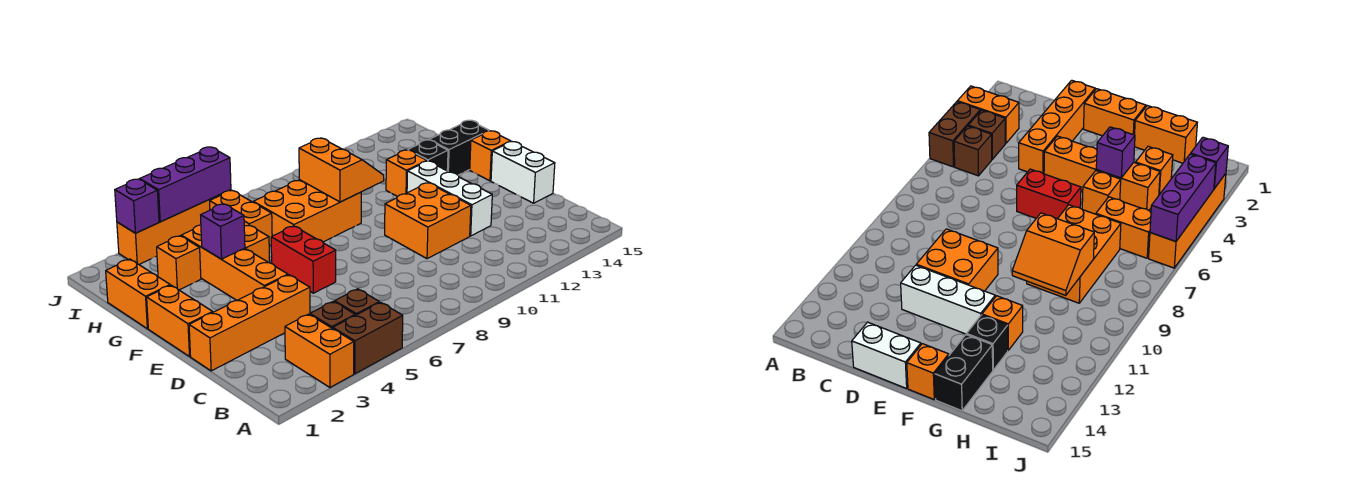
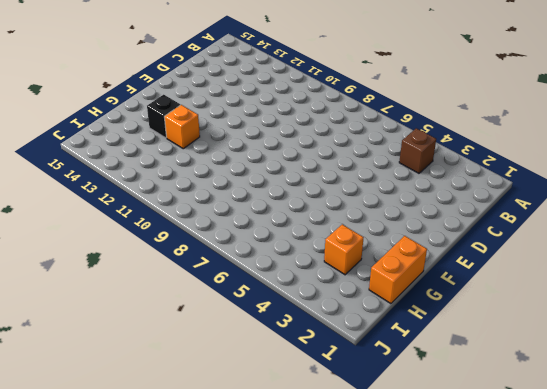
none -> orange brick A3:B3 level 1
none -> brown brick A4:A5 level 1
none -> brown brick B5 level 1

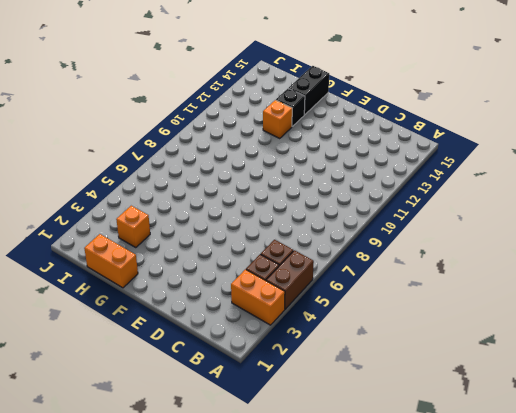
none -> orange brick D1:D4 level 1
none -> orange brick D10:E11 level 1
none -> white brick D12:F12 level 1

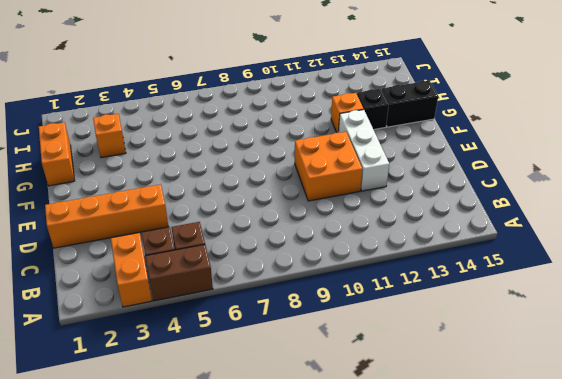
none -> white brick D15:E15 level 1
none -> orange brick E1:F1 level 1
none -> orange brick E4:H4 level 1

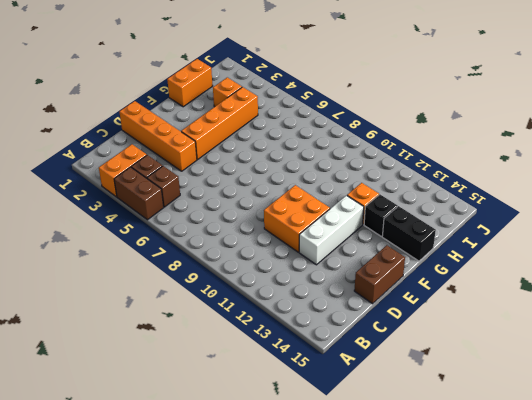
brown brick D15:E15 level 1 -> white brick D15:E15 level 1
none -> orange brick E1:F1 level 1
none -> red brick E6:F6 level 1
none -> orange brick F15 level 1

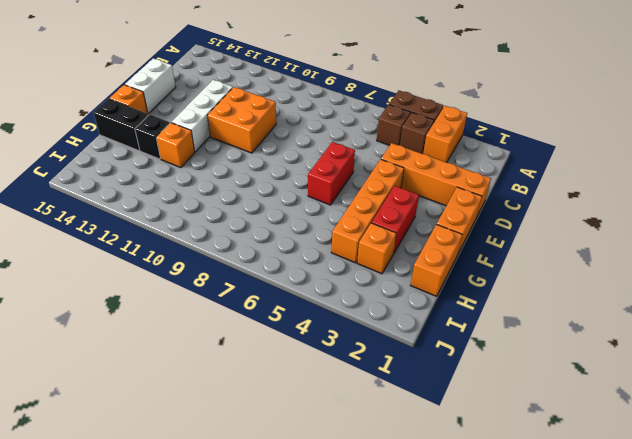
red brick F3:G3 level 1 -> none
none -> orange brick G5 level 1
none -> orange brick G7:H9 level 1
none -> orange brick H6:I6 level 1

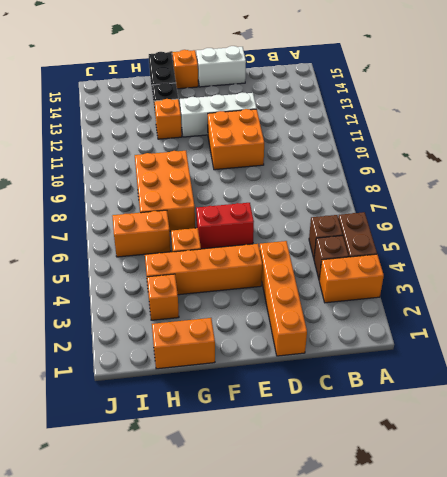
none -> orange brick E1:F1 level 1
none -> orange brick J3:J6 level 1
none -> purple brick G4 level 2

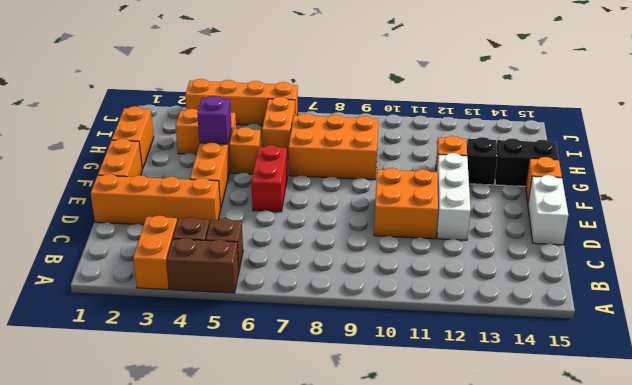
none -> orange slope G9:H10 level 2 top 9
none -> purple brick J3 level 2
none -> purple brick J4:J6 level 2

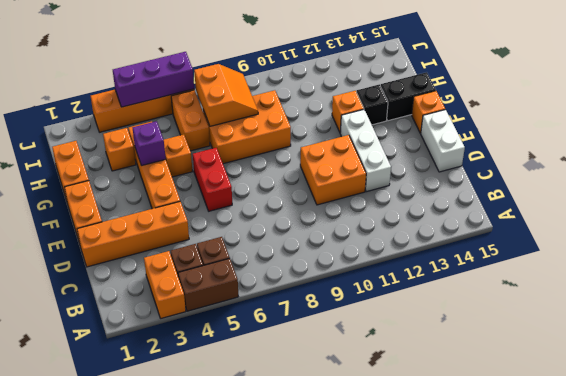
orange slope H7:I8 level 2 top 7 -> orange slope G9:H10 level 2 top 9
none -> purple brick J3 level 2

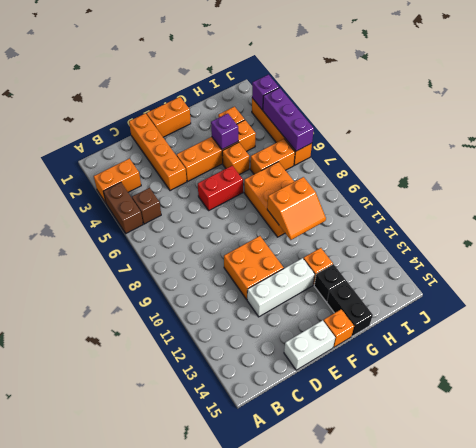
none -> brown brick B4 level 1
none -> orange brick G1:H1 level 1

